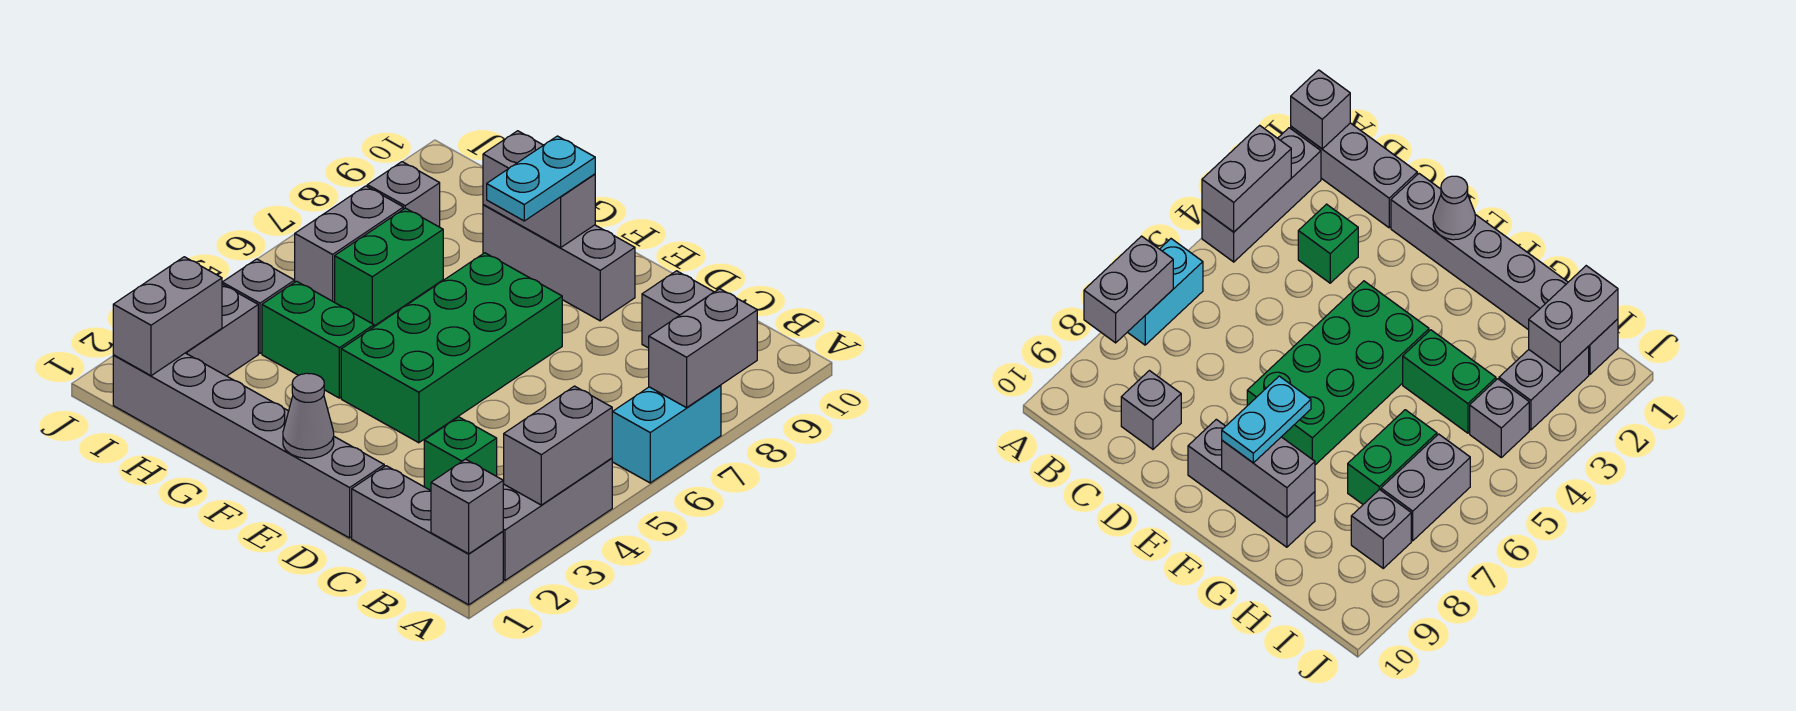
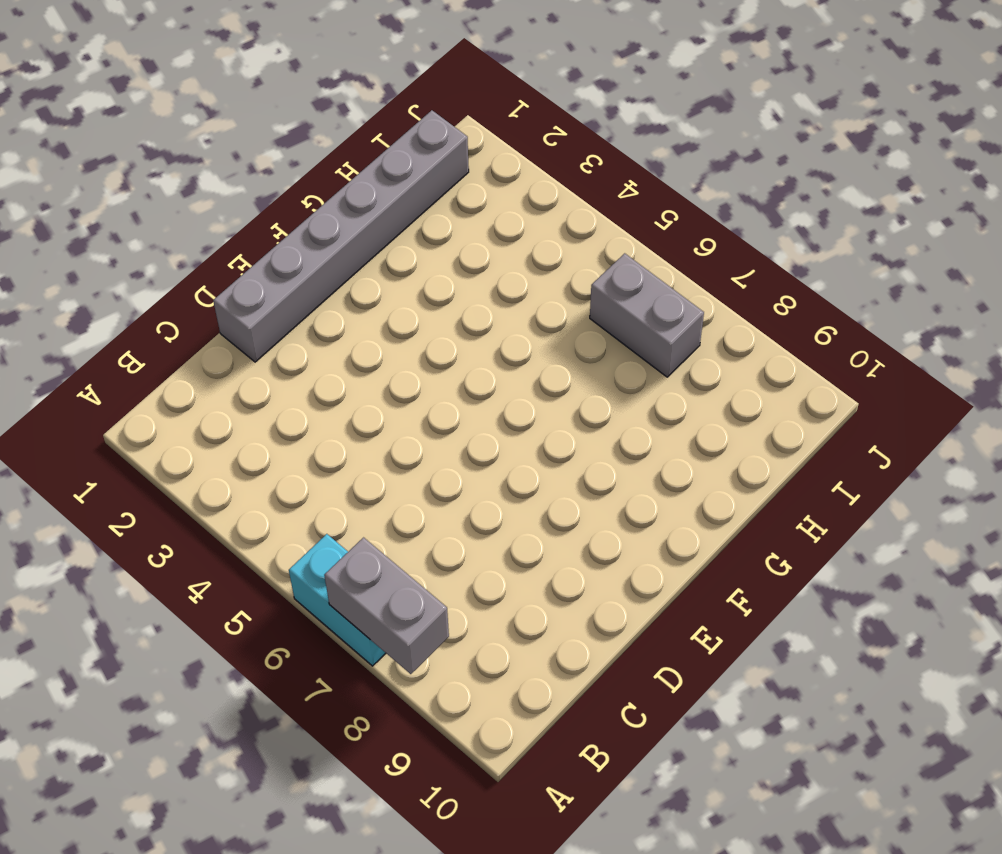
none -> grey brick A1:C1 level 1
none -> grey brick A2:A4 level 1
none -> green brick C3 level 1

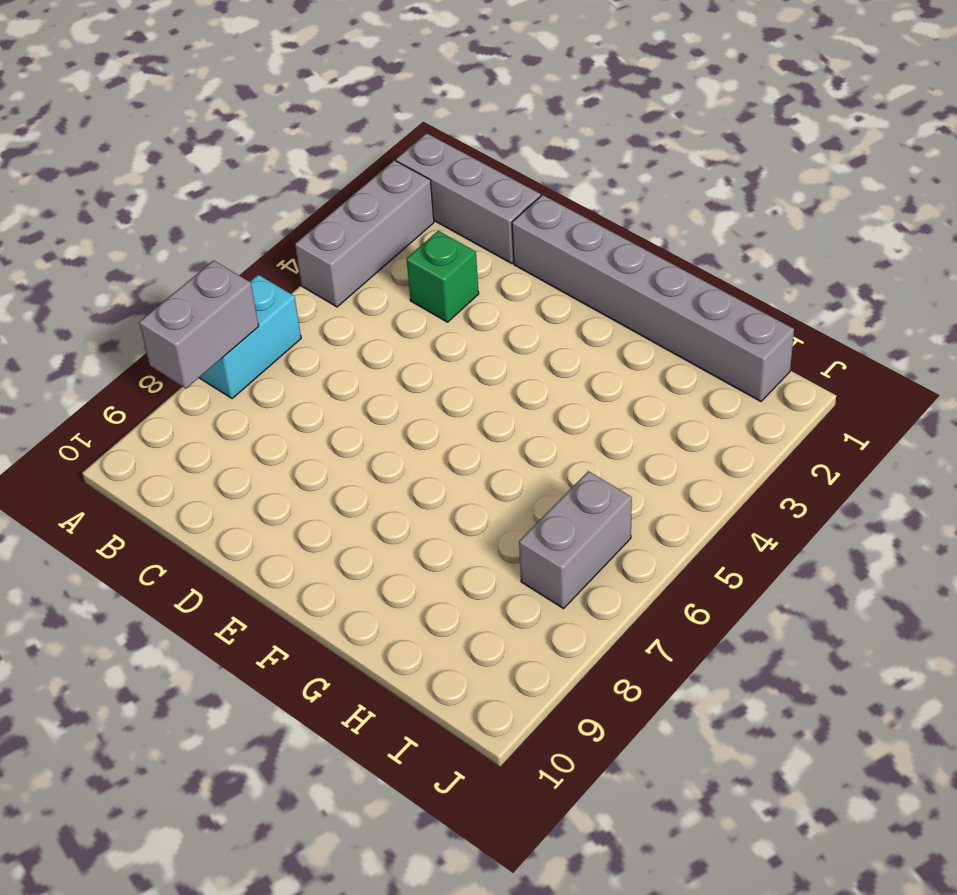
none -> grey brick C9 level 1
none -> green brick E4:F7 level 1
none -> grey brick E9:G9 level 1

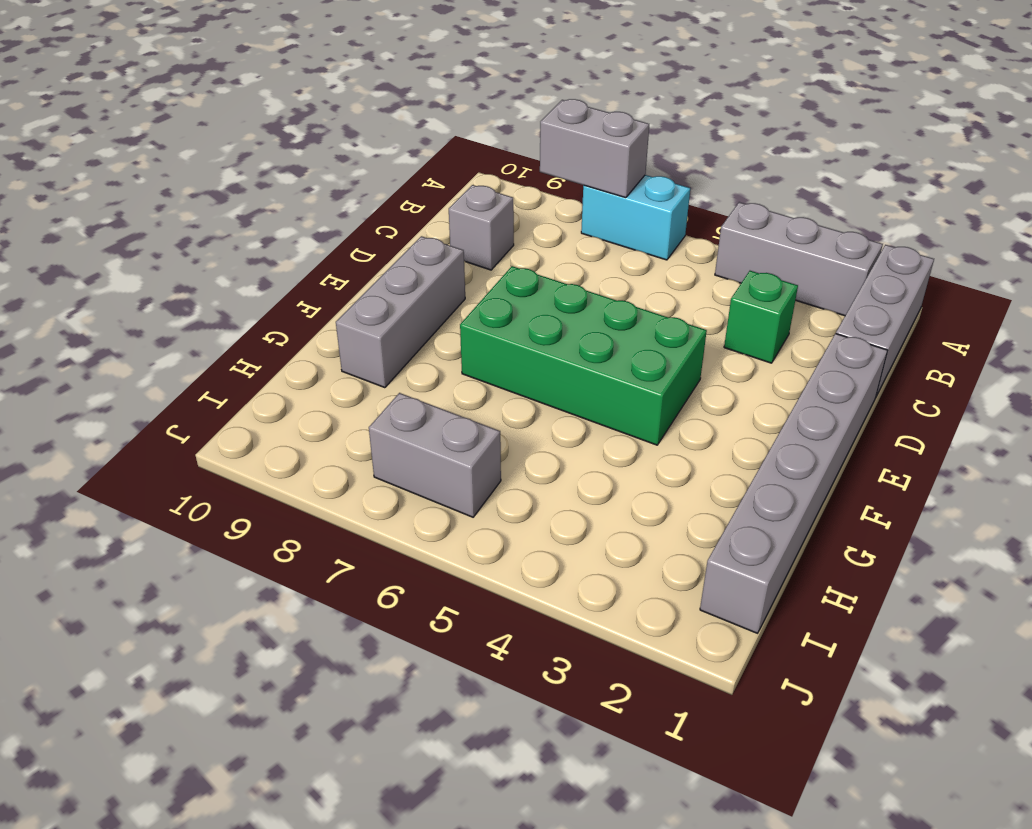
none -> green brick G4:H4 level 1
none -> green brick H6:H7 level 1
none -> grey brick I2:I3 level 1

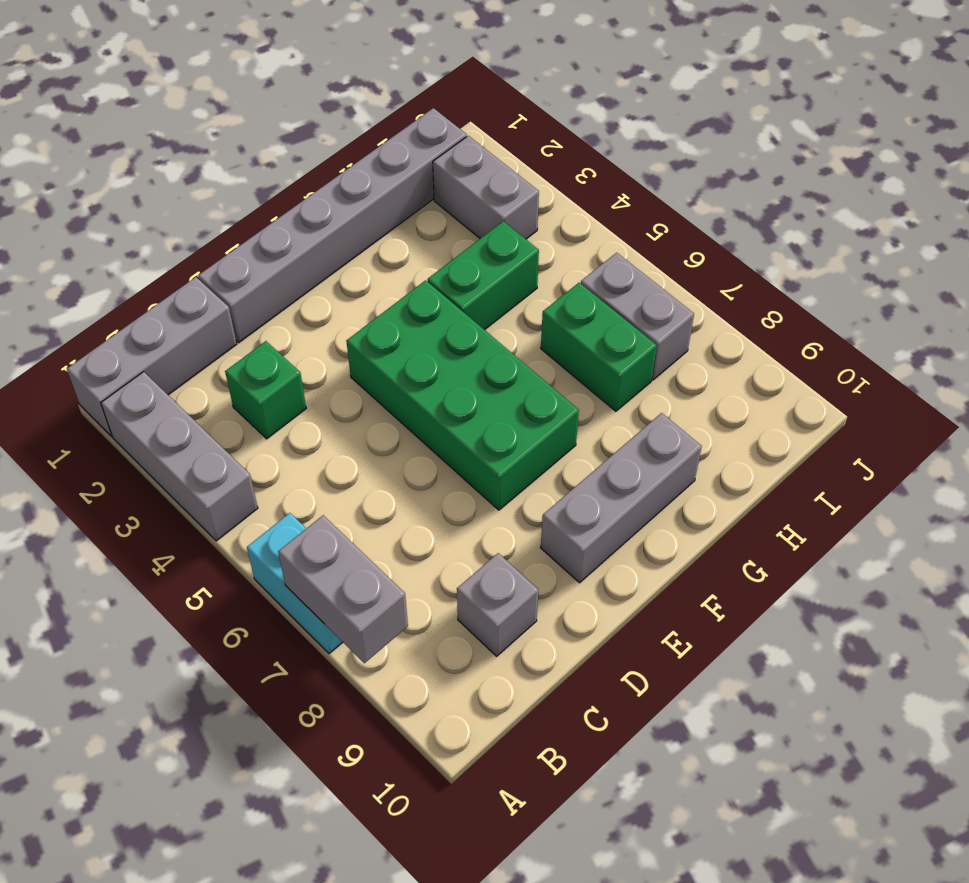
none -> grey brick I4 level 1
none -> grey brick I8 level 1
none -> grey brick A1 level 2

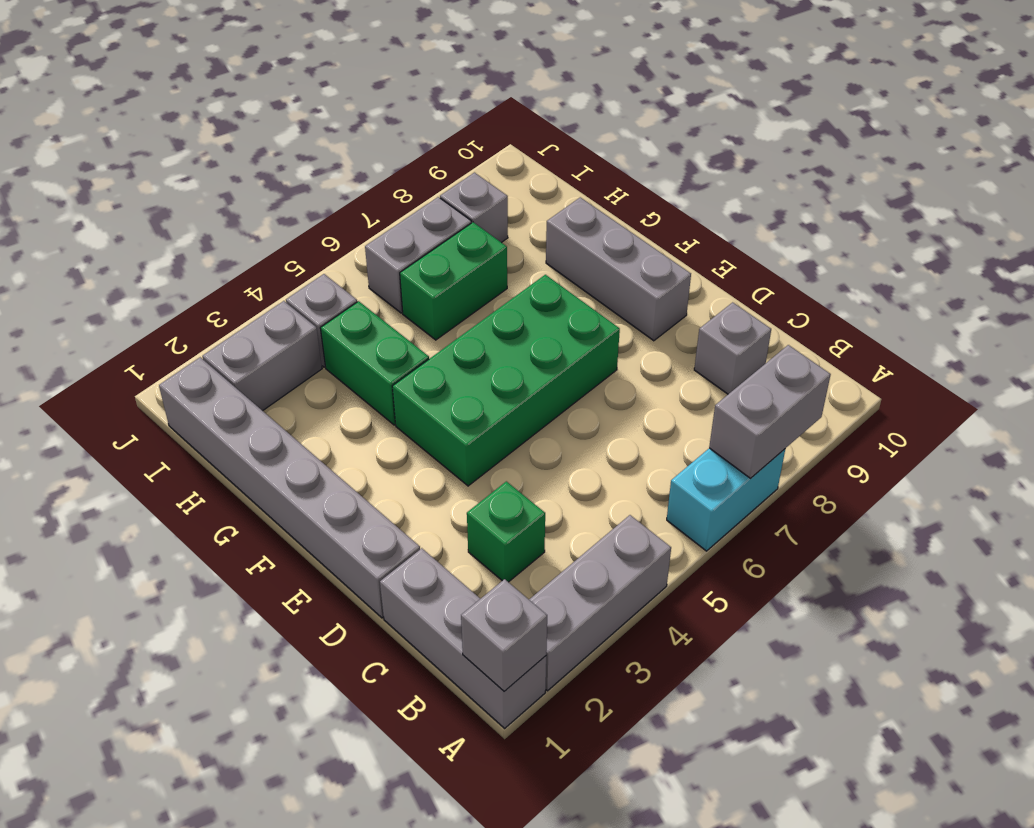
none -> grey brick A3:A4 level 2
none -> grey cone E1 level 2
none -> grey brick F9:G9 level 2

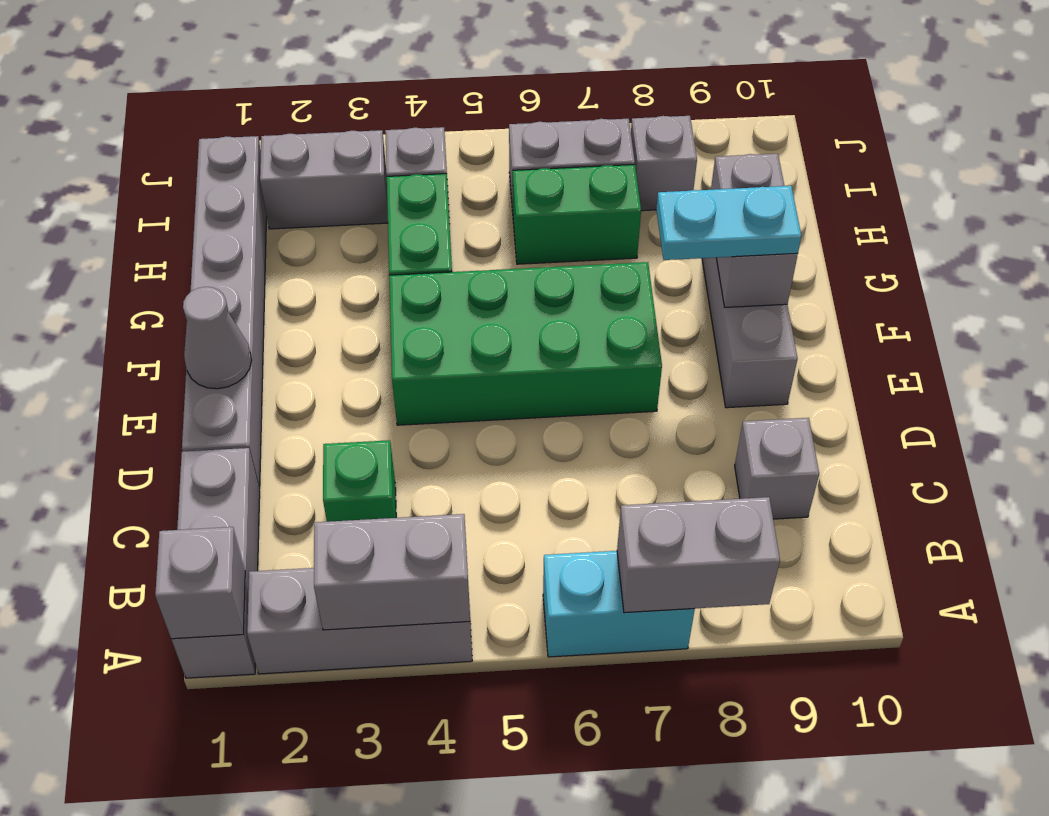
none -> grey brick I1:I2 level 2

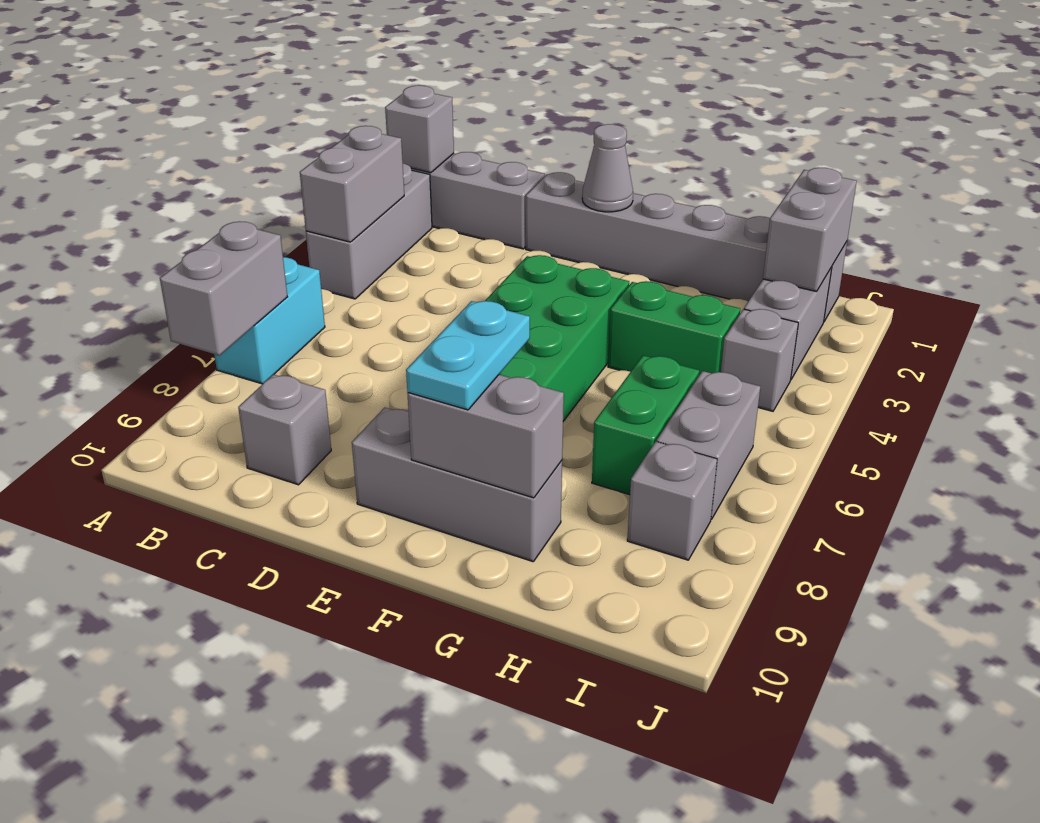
none -> green brick C3 level 1

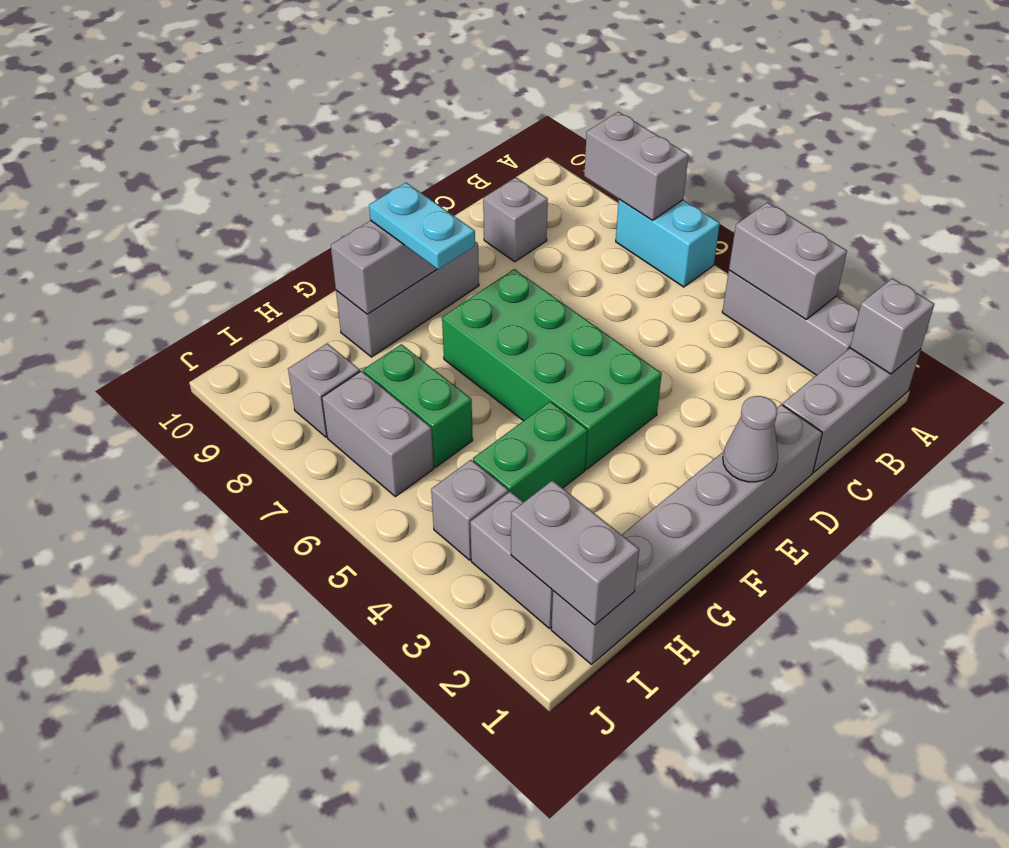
none -> green brick C3 level 1

